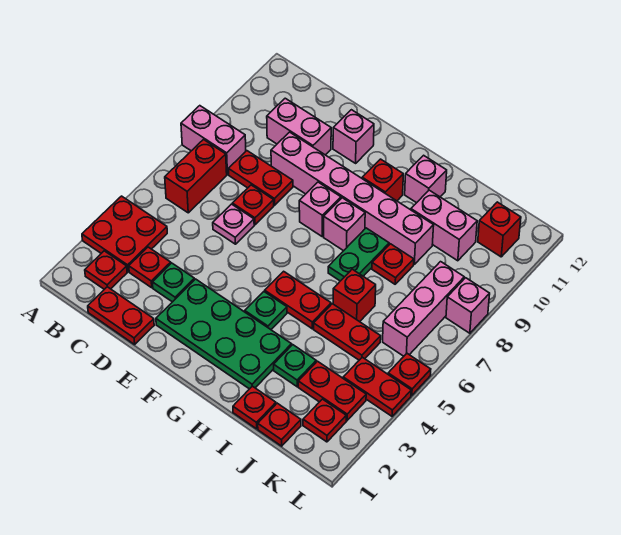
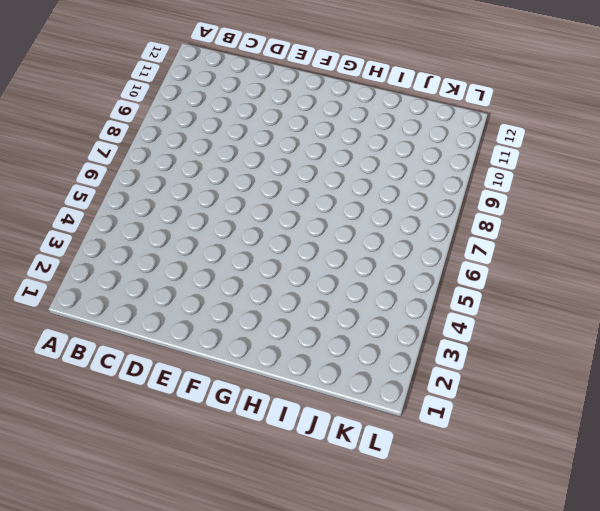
none -> red plate A3:B4 level 1
none -> pink brick A8:B8 level 1
none -> red plate B2 level 1
none -> red brick B6:B7 level 1

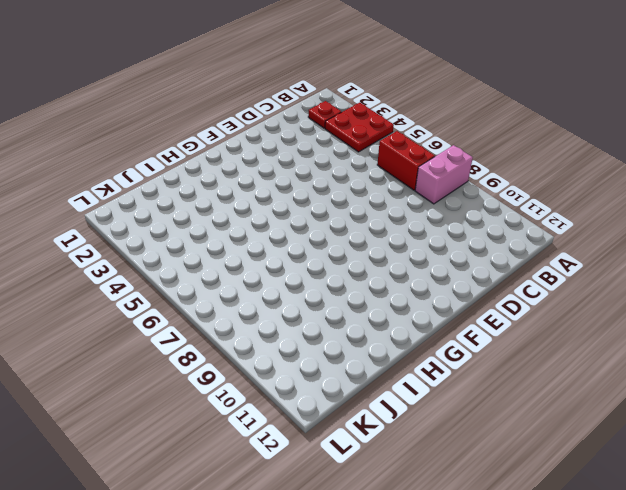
none -> red plate C1:D1 level 1
none -> red plate C3 level 1
none -> red plate C8:D8 level 1
none -> pink brick C10:D10 level 1

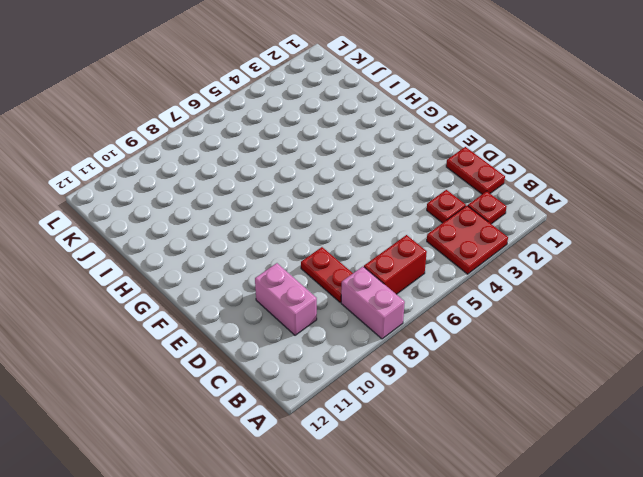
none -> green plate D3 level 1
none -> pink plate D6 level 1
none -> red plate D7 level 1
none -> pink brick D9:I9 level 1

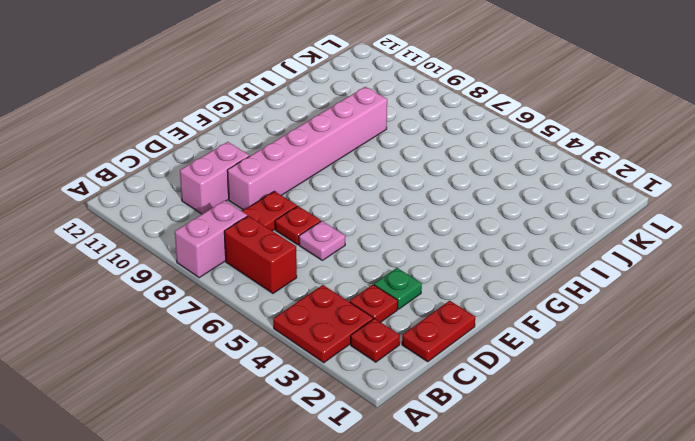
none -> green plate E2:H3 level 1
none -> pink brick E11 level 1
none -> pink brick F8 level 1
none -> green plate G4 level 1

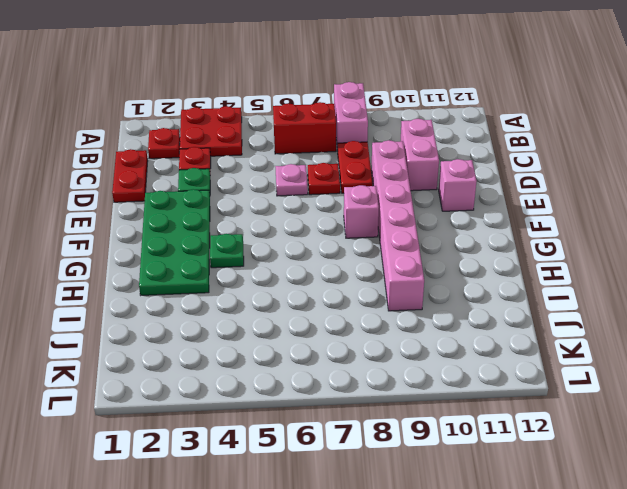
none -> red plate G5:H5 level 1
none -> pink brick G8 level 1
none -> red brick G10 level 1
none -> green plate H7:H8 level 1

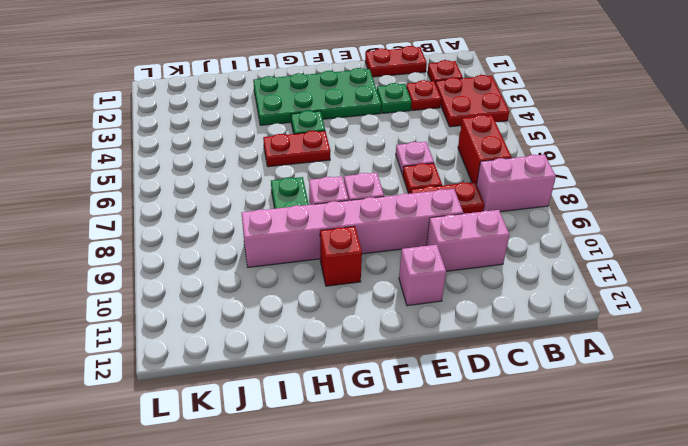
none -> pink brick H11 level 1
none -> red plate I1 level 1
none -> green plate I3 level 1
none -> red plate I5:J5 level 1

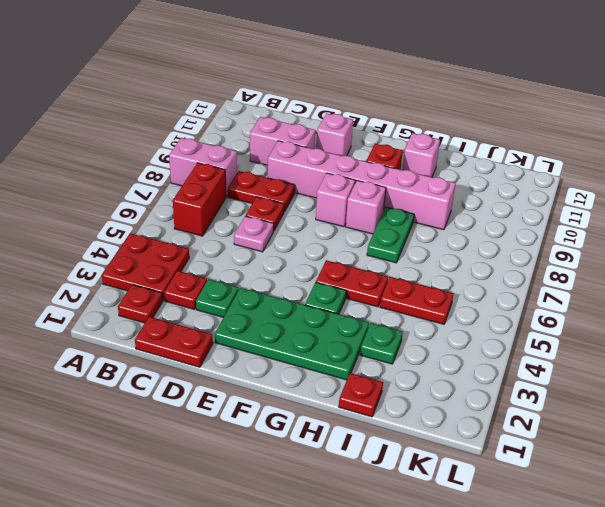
none -> red brick I6 level 1
none -> red plate I8 level 1
none -> pink brick I10:J10 level 1
none -> red plate J1 level 1

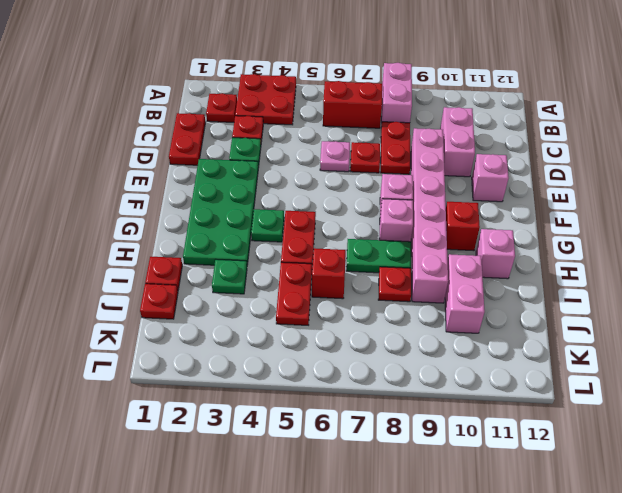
none -> red plate J3:K3 level 1
none -> red plate K2 level 1
none -> red plate K4:L4 level 1
none -> pink brick K6:K8 level 1

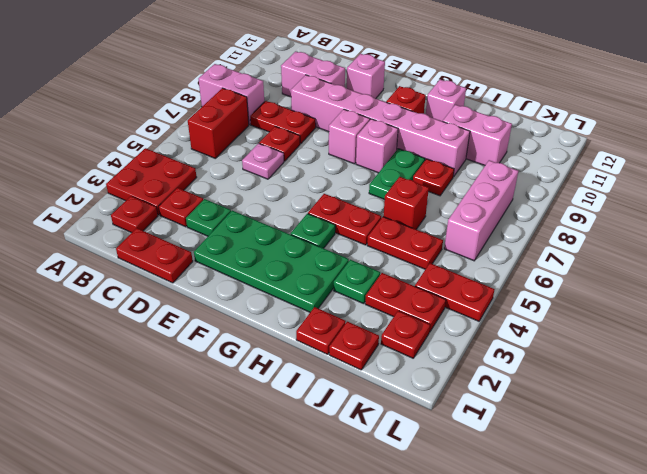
none -> red brick K11 level 1
none -> red plate L5 level 1
none -> pink brick L8 level 1

